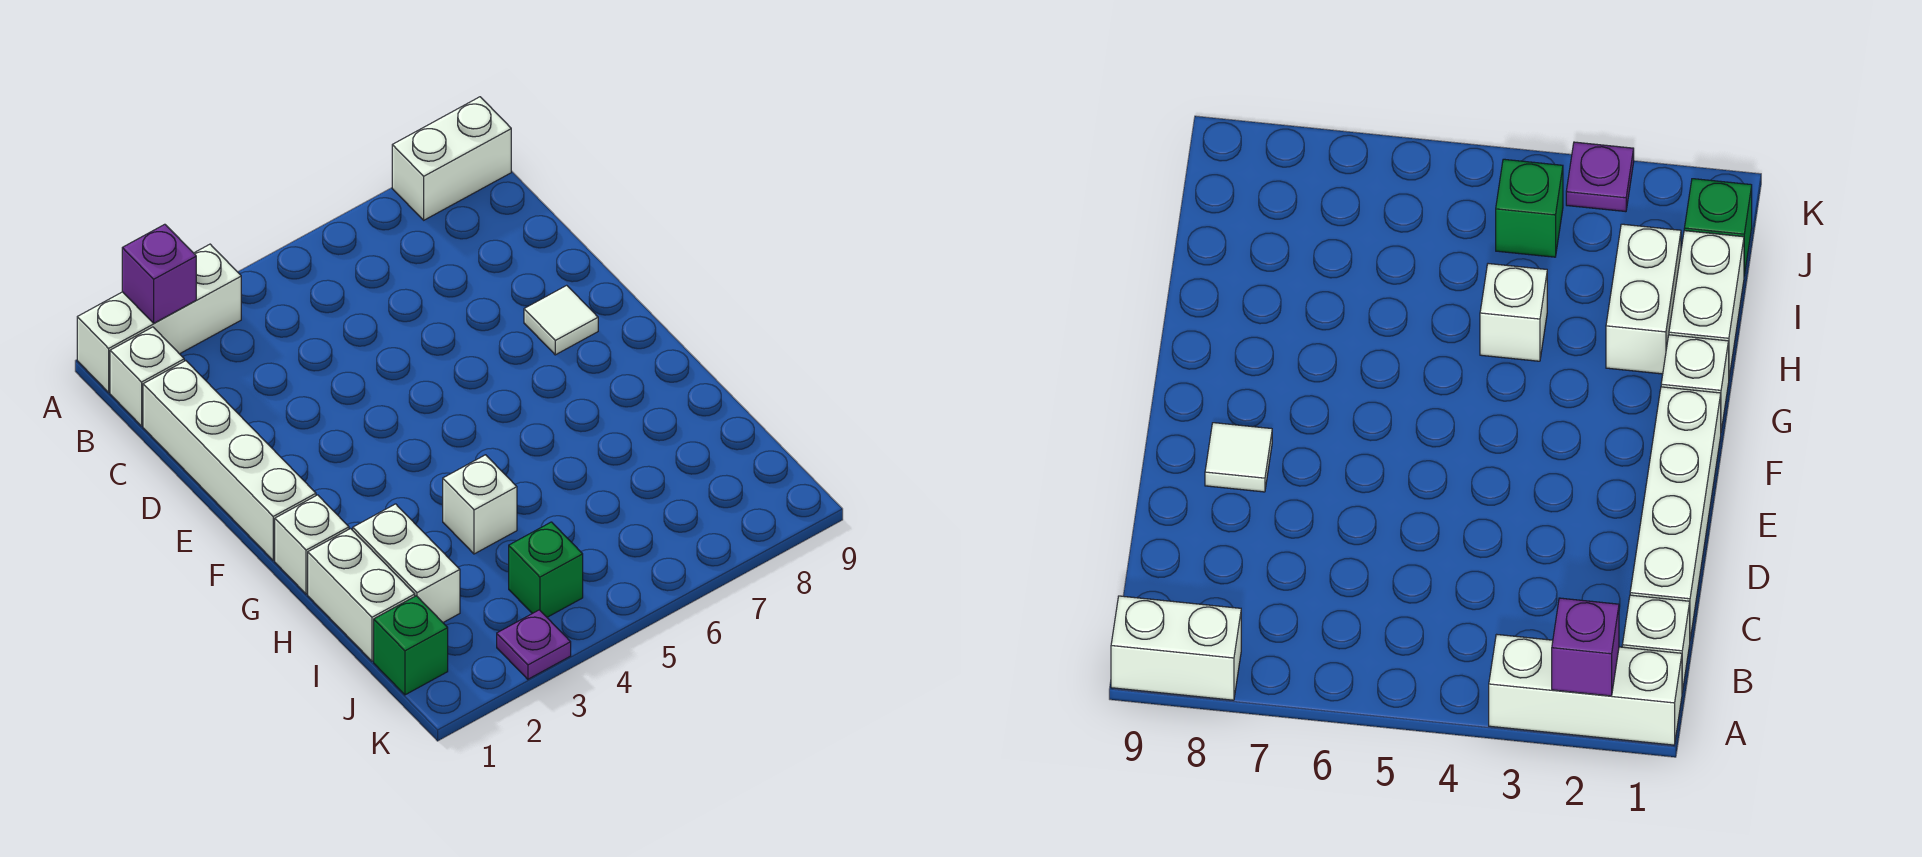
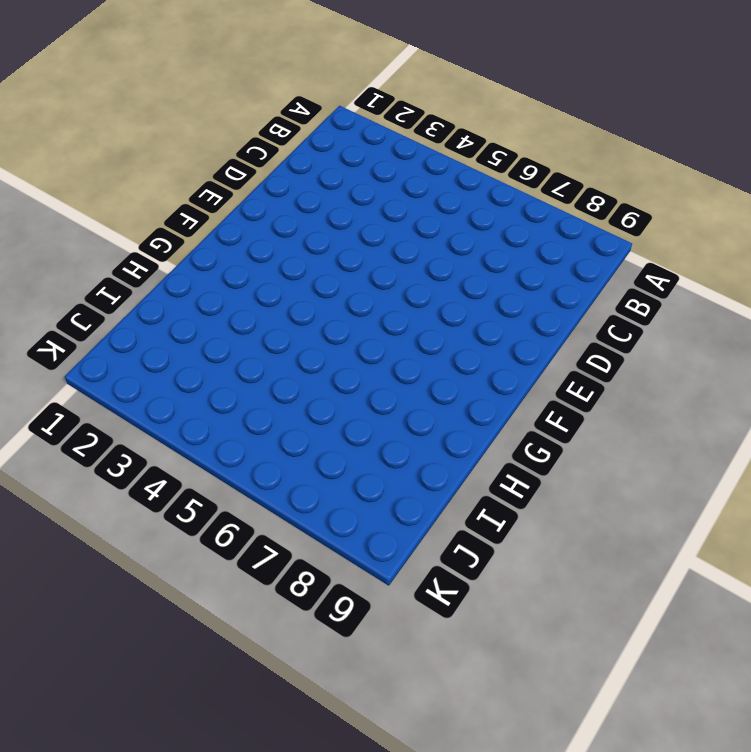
none -> white brick A1:A3 level 1
none -> white brick A8:A9 level 1
none -> white brick B1 level 1

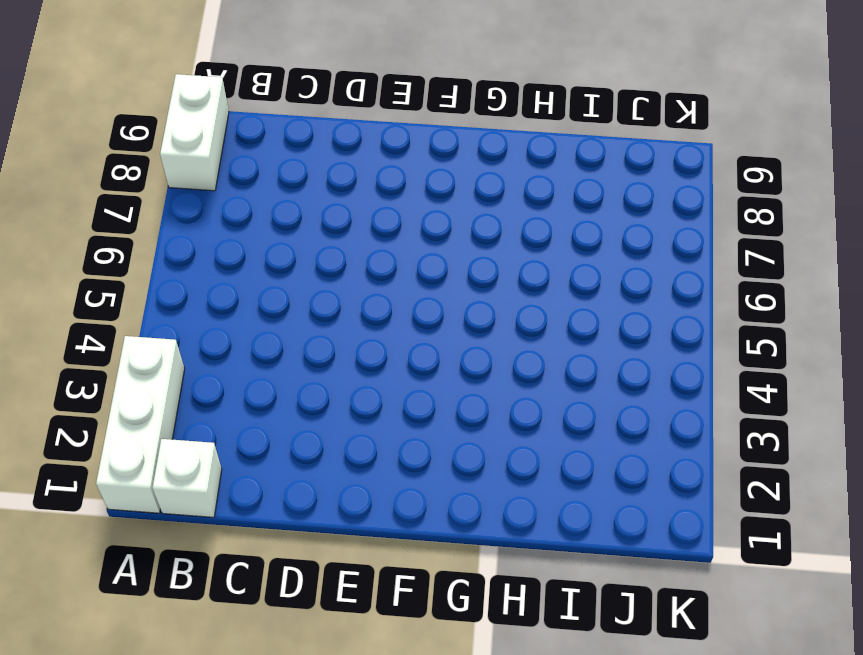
none -> white brick C1:F1 level 1
none -> white tile E8 level 1
none -> white brick G1 level 1

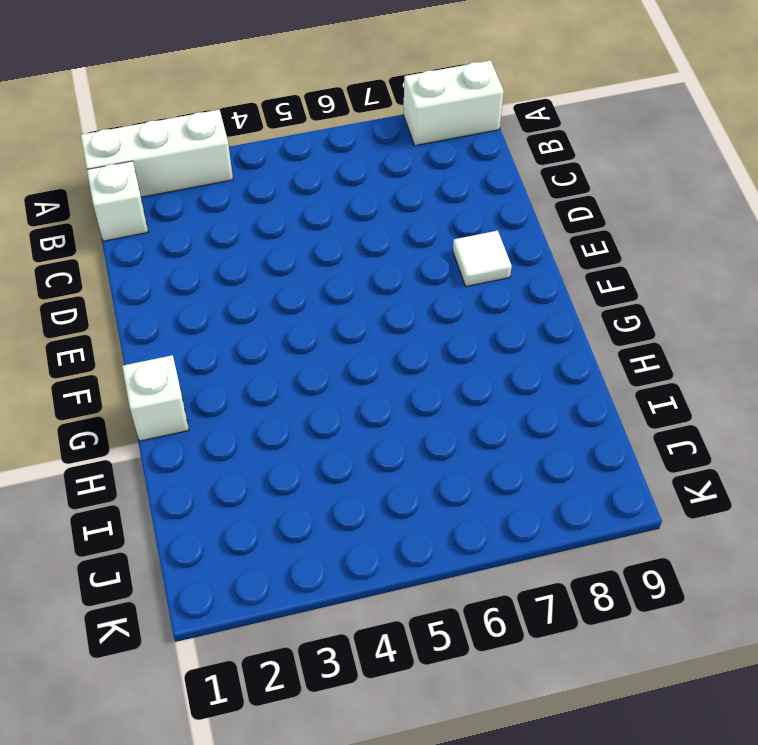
none -> white brick C1:F1 level 1
none -> white brick H1:I1 level 1
none -> white brick H2:I2 level 1

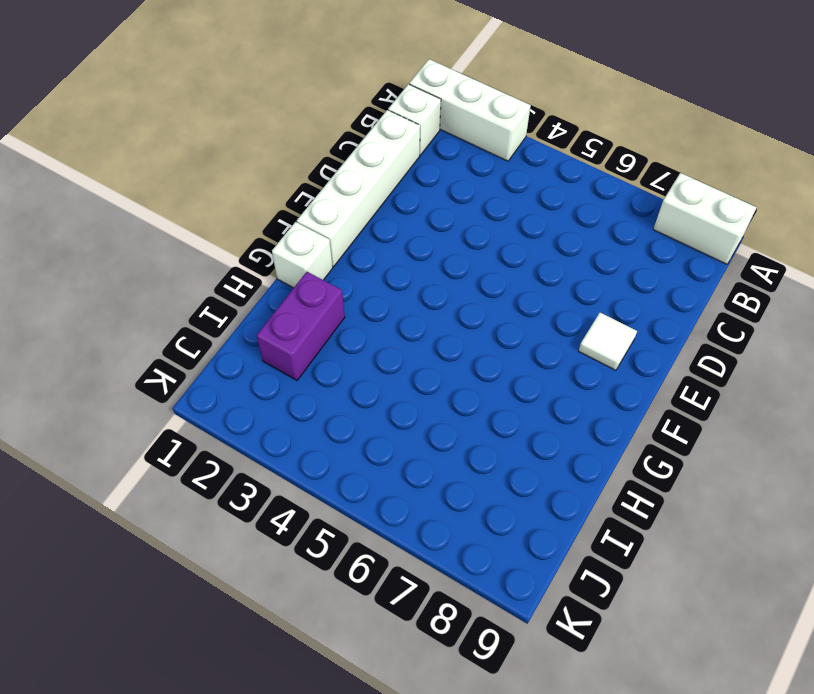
purple brick H2:I2 level 1 -> white brick H2:I2 level 1
none -> white brick H1:I1 level 1
none -> white brick H4 level 1
none -> green brick J1 level 1

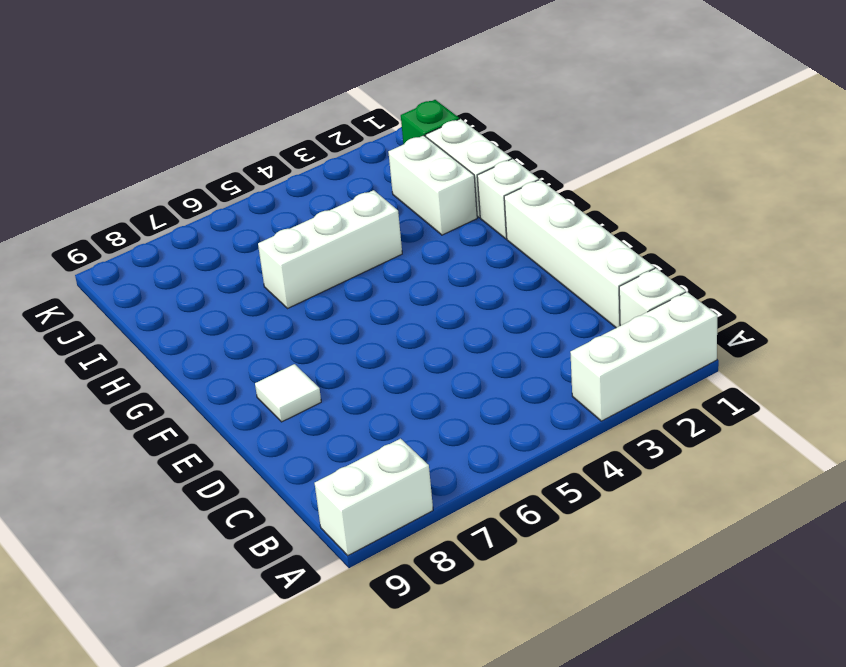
white brick H4:H6 level 1 -> white brick H4 level 1
none -> green brick J4 level 1
none -> purple plate K3 level 1
none -> purple brick A2 level 2

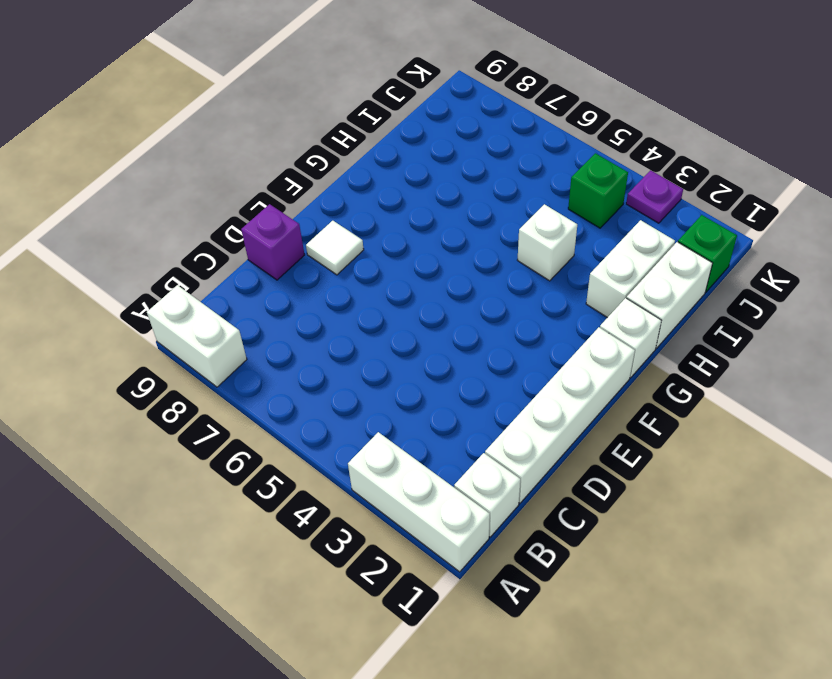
purple brick D9 level 1 -> purple brick A2 level 2

